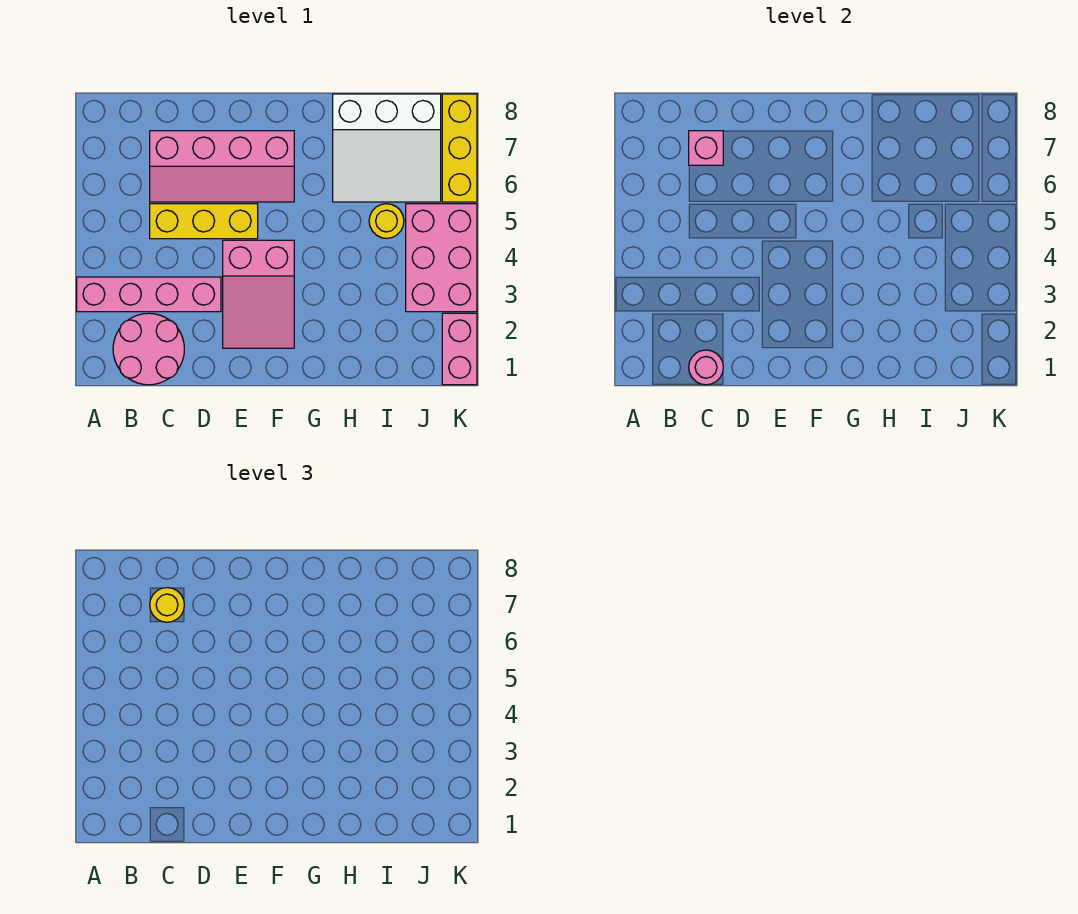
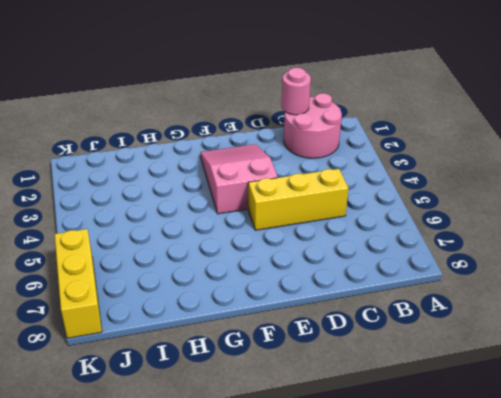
none -> pink brick A3:D3 level 1
none -> pink slope C6:F7 level 1 top 7
none -> white slope H6:J8 level 1 top 8

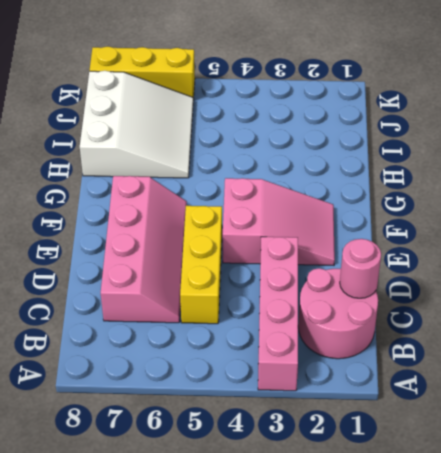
none -> yellow round brick I5 level 1
none -> pink brick J3:K5 level 1
none -> pink brick K1:K2 level 1

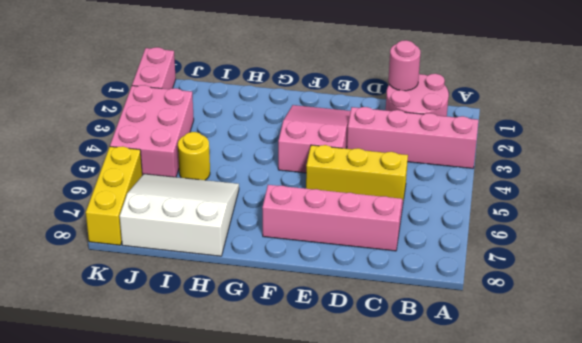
none -> pink brick C7 level 2
none -> yellow round brick C7 level 3

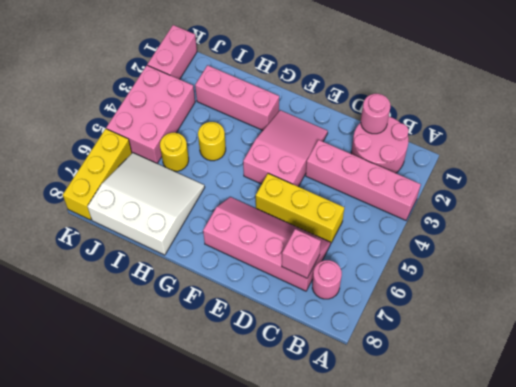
pink round brick B7 level 1 -> none
pink brick G2:I2 level 1 -> none
yellow round brick H4 level 1 -> yellow round brick C7 level 3

